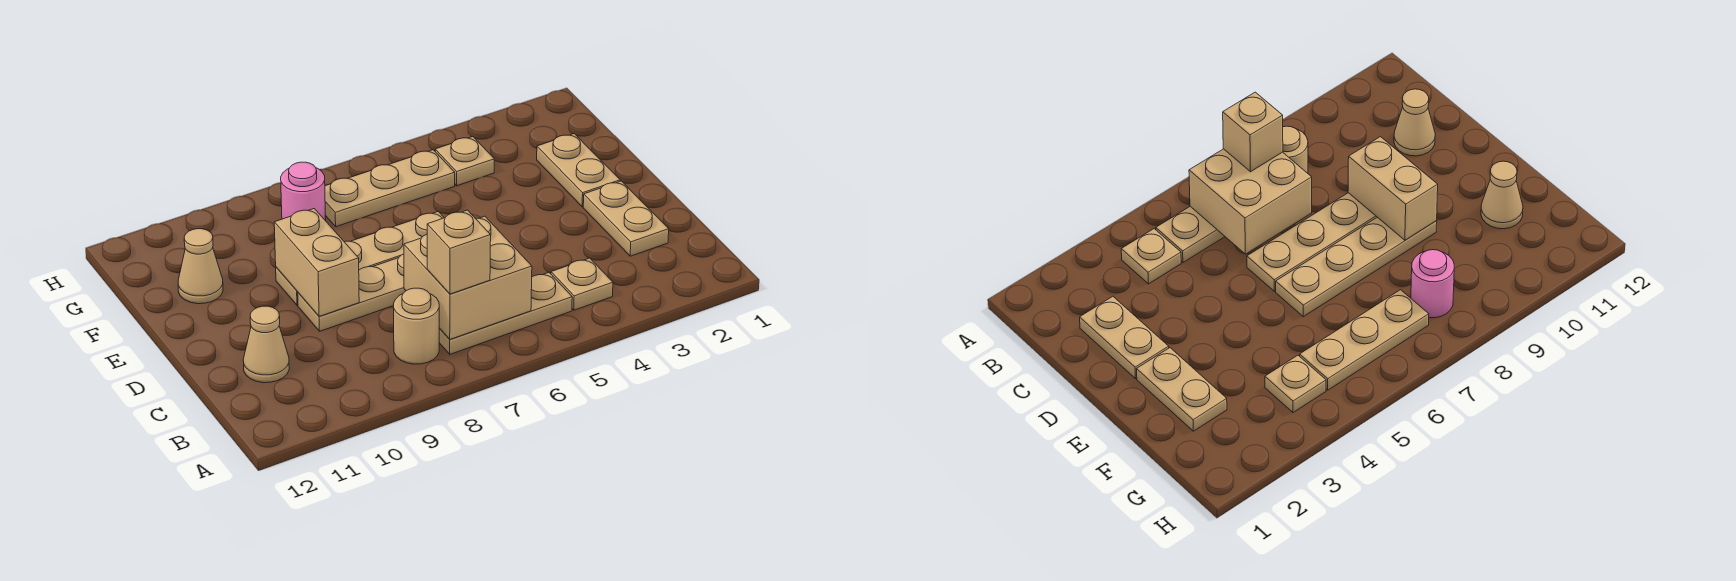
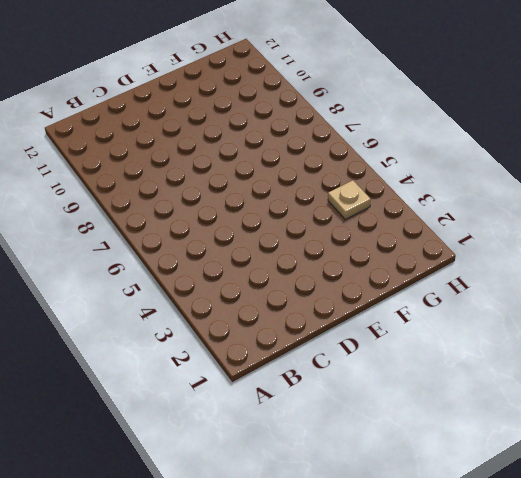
none -> tan plate B4 level 1
none -> tan plate B5:B7 level 1
none -> tan round brick B8 level 1

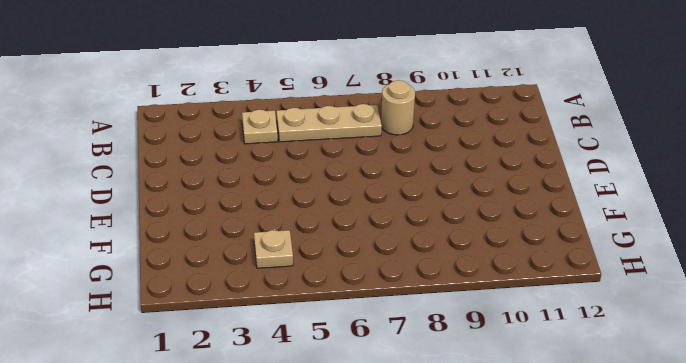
none -> tan plate C2:D2 level 1
none -> tan cone C11 level 1
none -> tan plate D6:D9 level 1

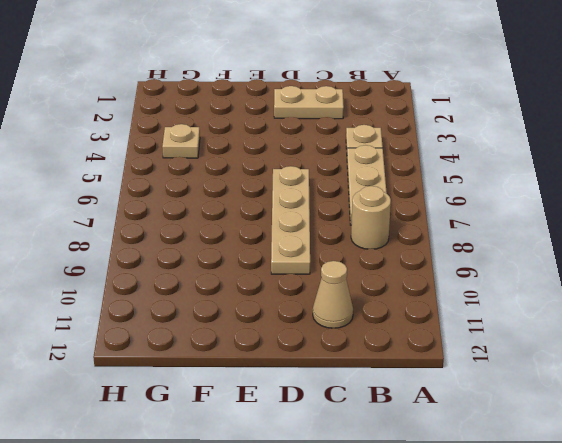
none -> tan plate E2:F2 level 1
none -> tan plate E6:E9 level 1
none -> tan cone F11 level 1

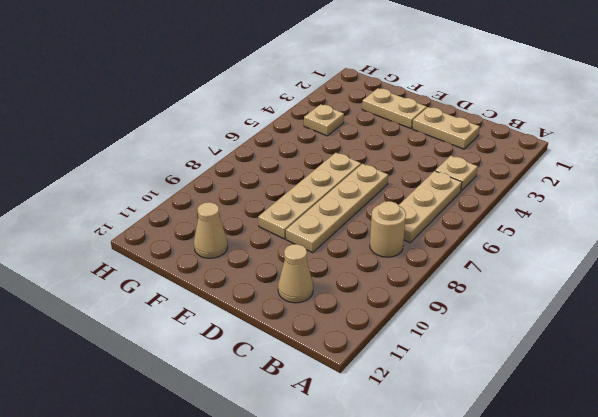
none -> tan plate G5:G7 level 1
none -> pink round brick G8 level 1
none -> tan brick B6:C7 level 2

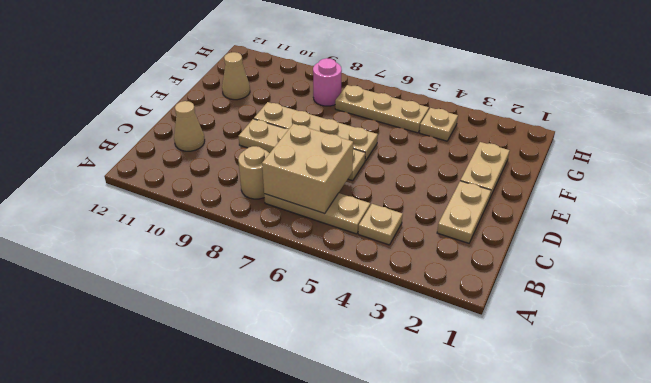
none -> tan brick D9:E9 level 2
none -> tan brick B7 level 3

